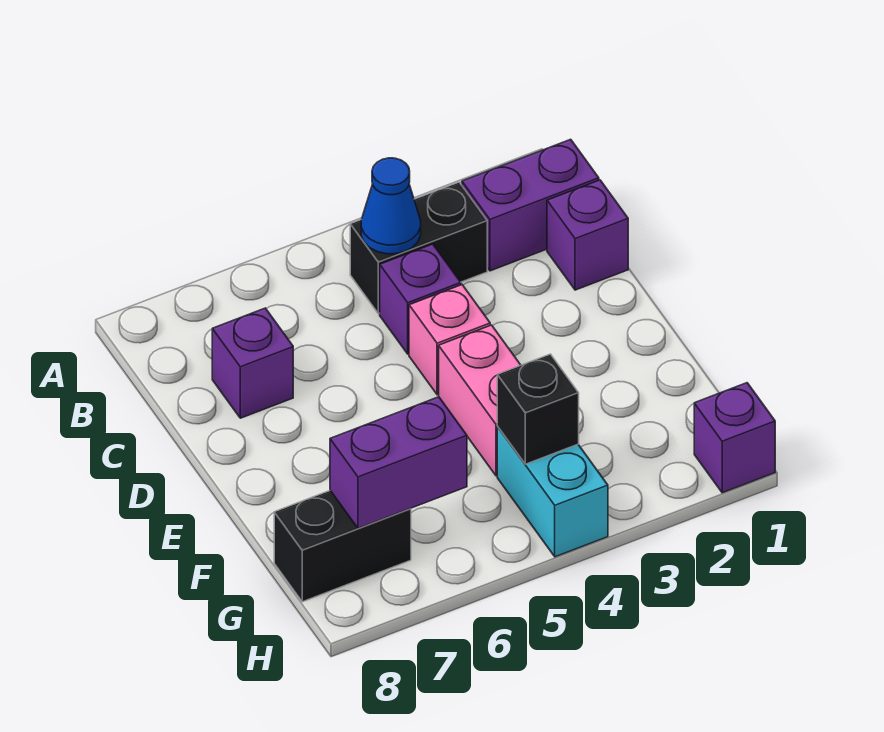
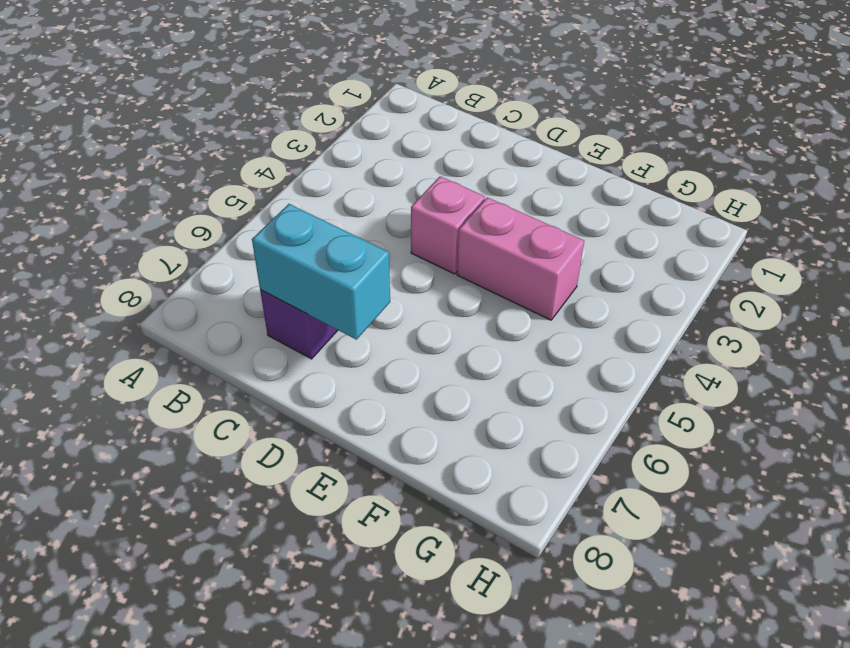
cyan brick C7:D7 level 2 -> cyan brick G4:H4 level 1
none -> purple brick B1:B2 level 1
none -> black brick B3:B4 level 1
none -> purple brick C1 level 1

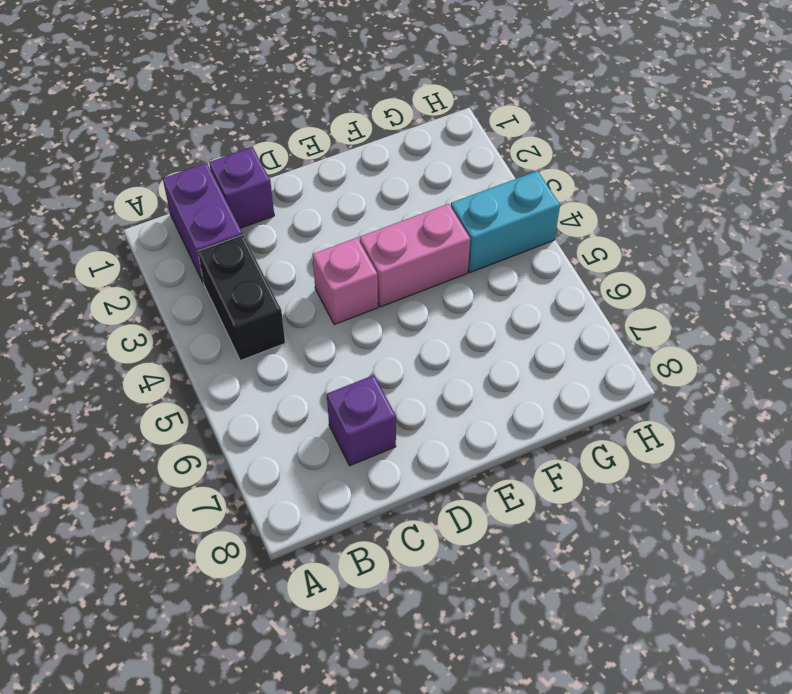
none -> purple brick C4 level 1
none -> black brick G7:G8 level 1
none -> purple brick H1 level 1

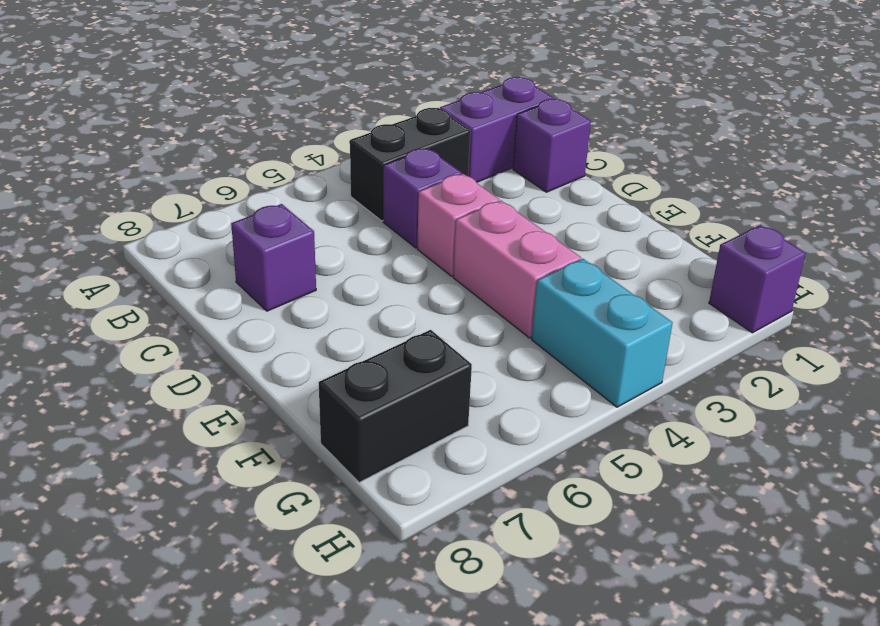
none -> blue cone B4 level 2
none -> black brick G4 level 2
none -> purple brick G6:G7 level 2

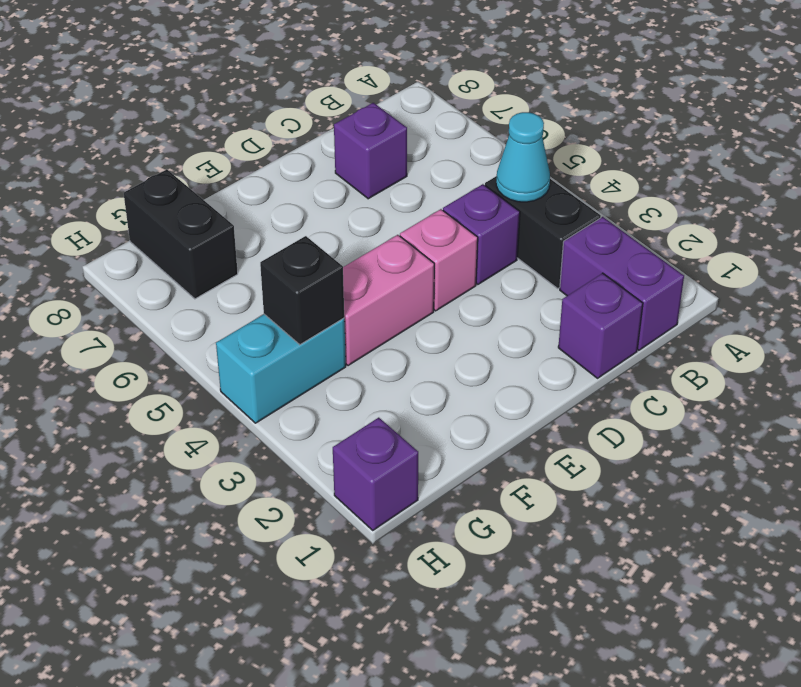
cyan cone B4 level 2 -> blue cone B4 level 2
none -> purple brick G6:G7 level 2

